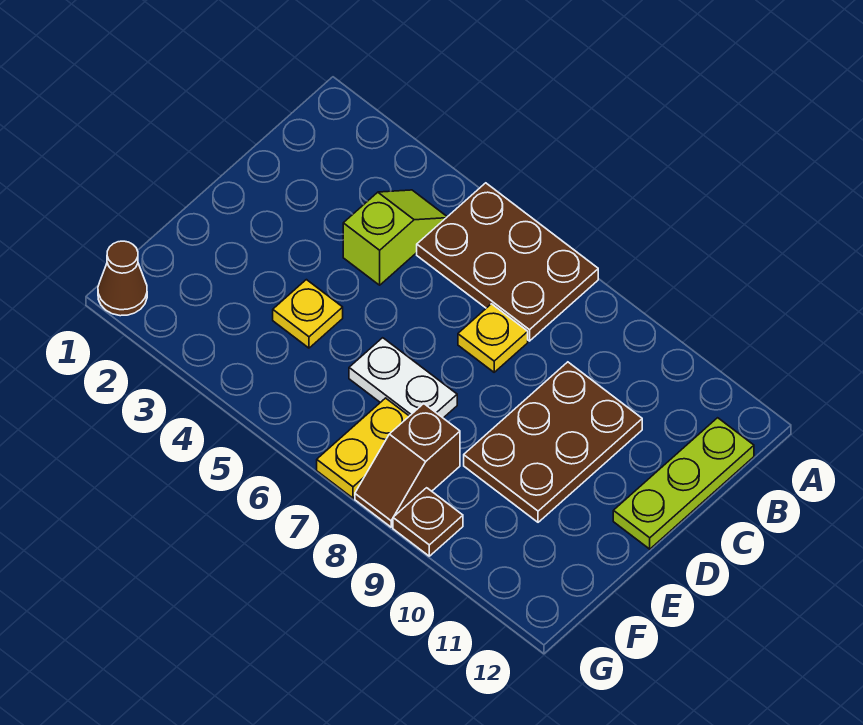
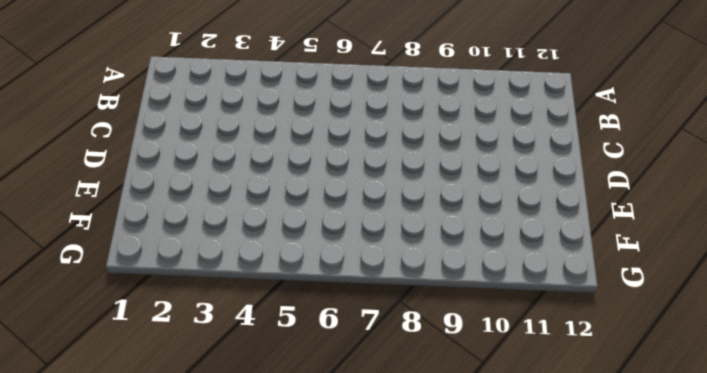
none -> brown plate A5:B7 level 1
none -> lime slope B4:C4 level 1 top C

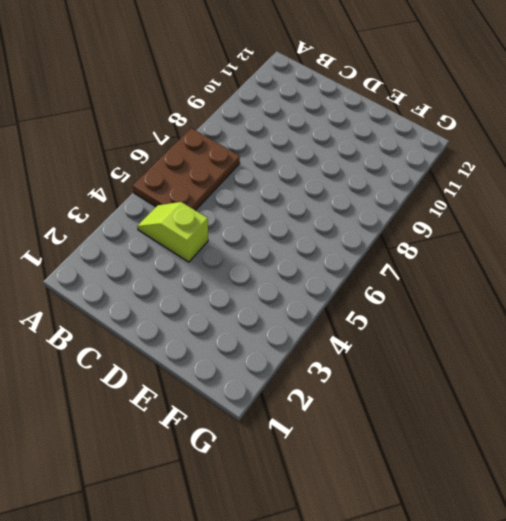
none -> lime plate B12:D12 level 1
none -> yellow plate C7 level 1

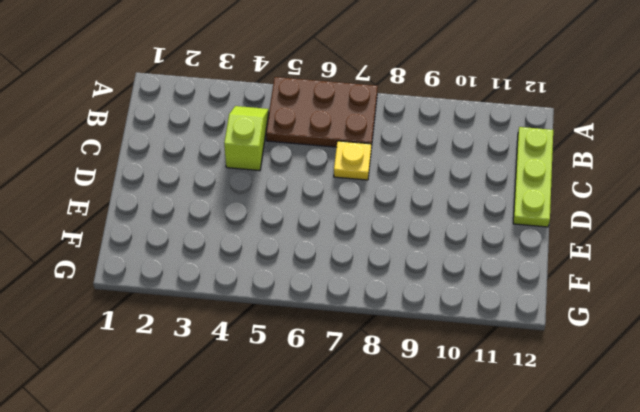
none -> brown plate C9:E10 level 1
none -> yellow plate E4 level 1

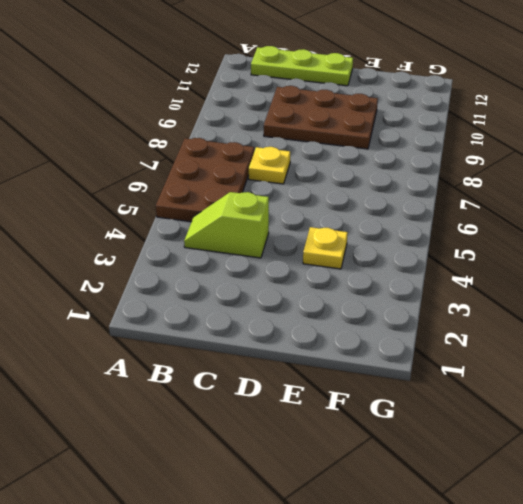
none -> white plate E6:E7 level 1
none -> yellow plate F7:G7 level 1

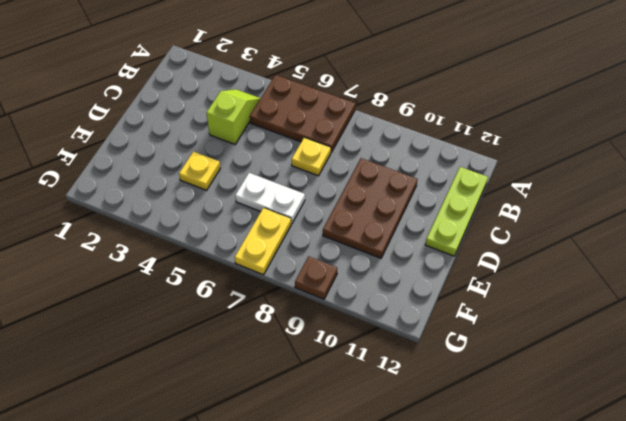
none -> brown slope F8:G8 level 1 top F
none -> brown cone G1 level 1

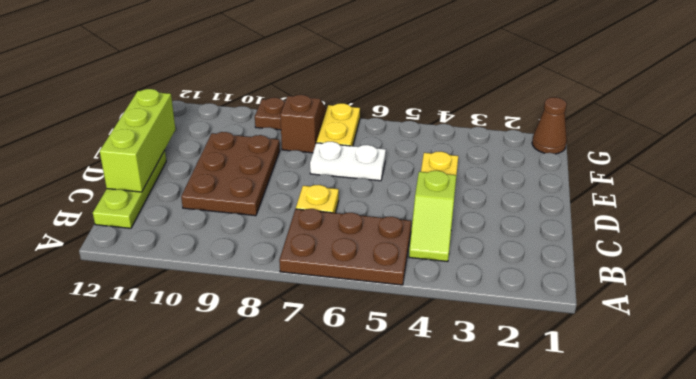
lime brick C12:E12 level 2 -> none

